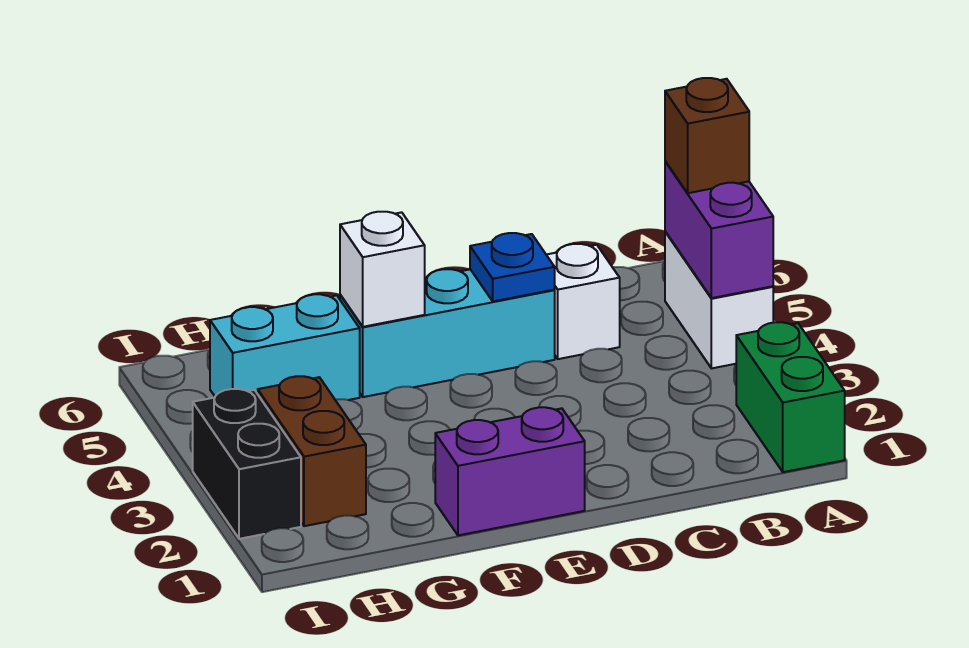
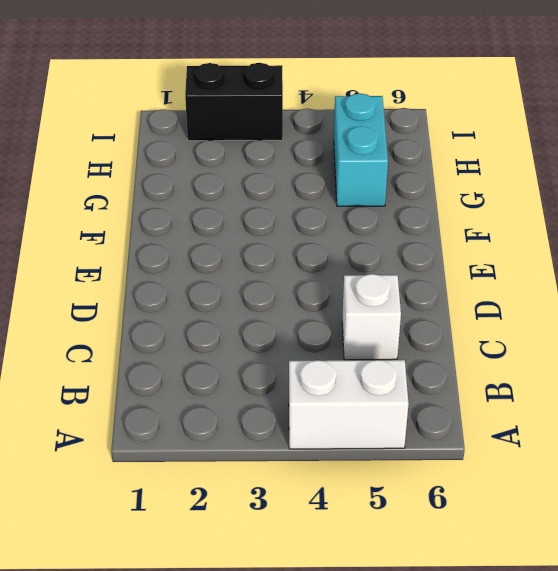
none -> green brick A1:A2 level 1
none -> cyan brick D5:F5 level 1
none -> purple brick E1:F1 level 1

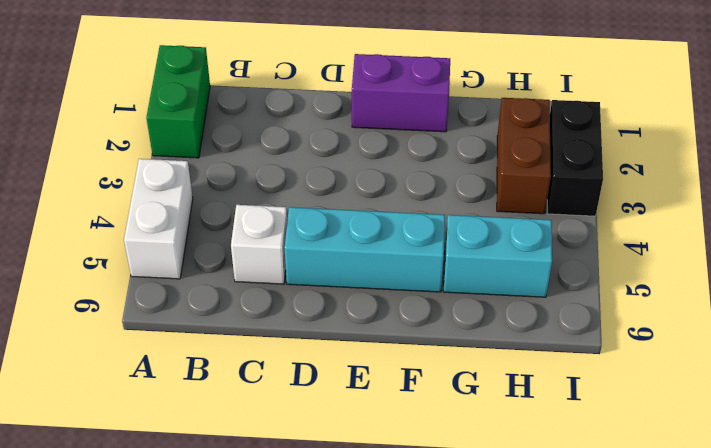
none -> purple brick A4:A5 level 2
none -> blue plate D5 level 2
none -> white brick F5 level 2

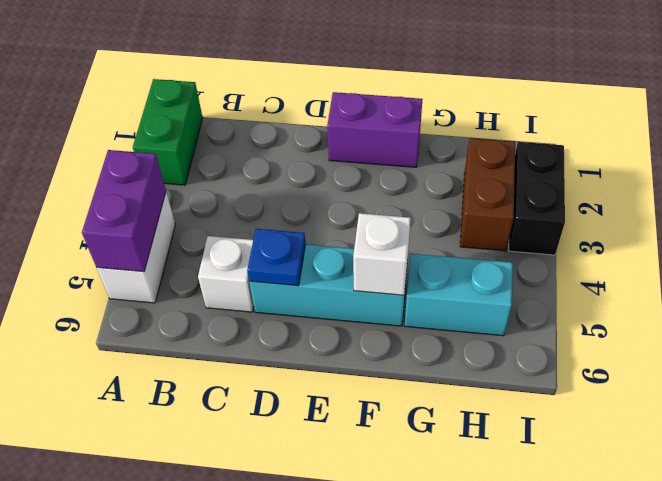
none -> brown brick A5 level 3

